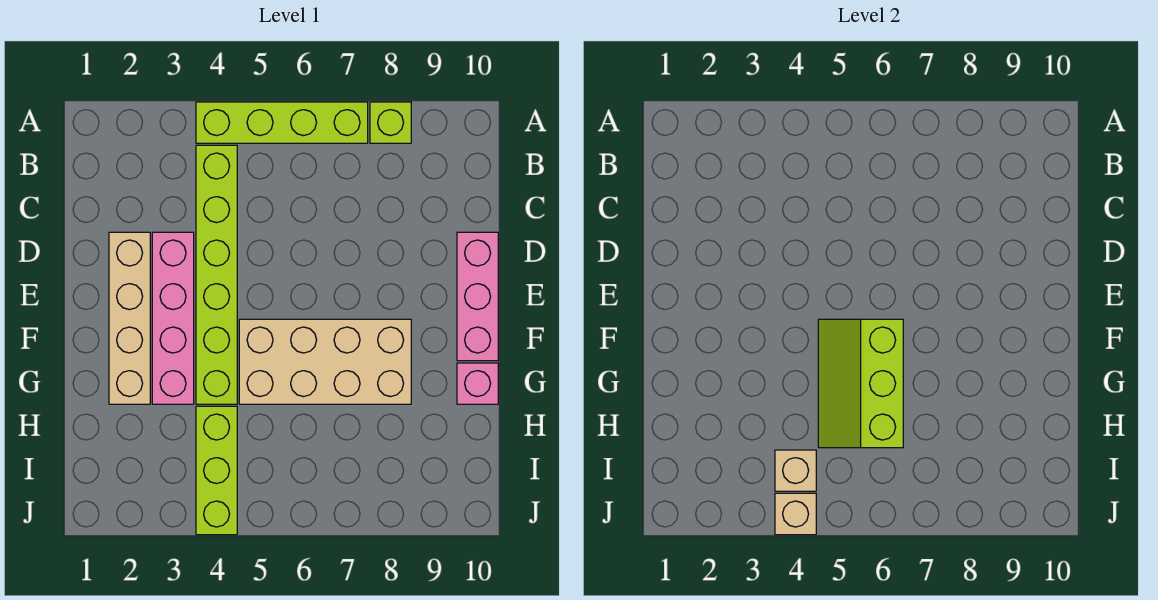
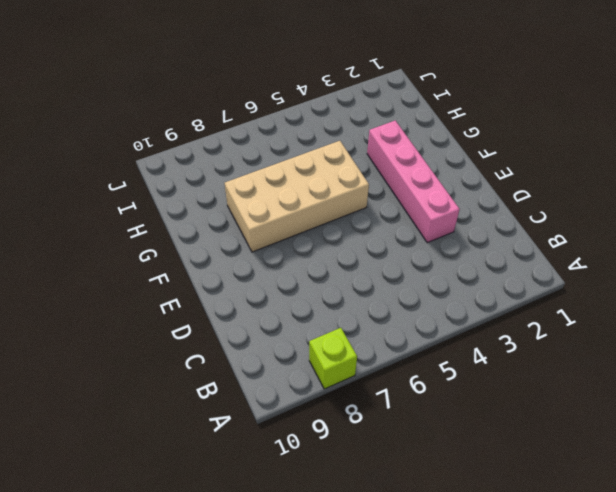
none -> lime brick A4:A7 level 1
none -> lime brick B4:G4 level 1
none -> tan brick D2:G2 level 1

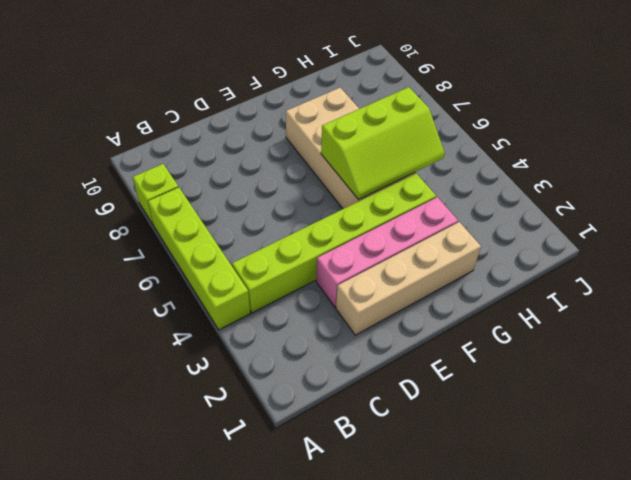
none -> pink brick D10:F10 level 1
none -> pink brick G10 level 1
none -> lime brick H4:J4 level 1

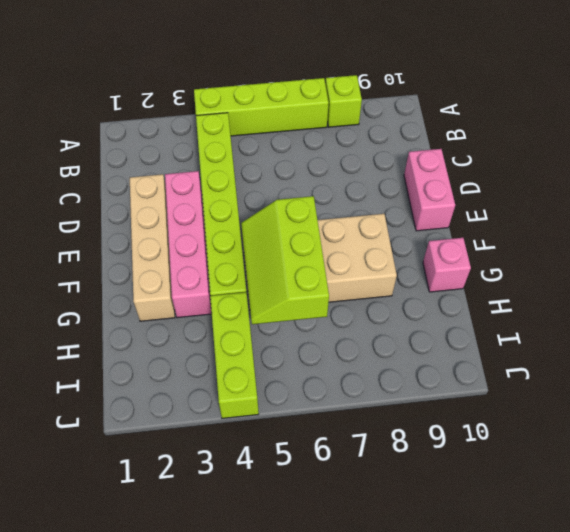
pink brick D10:E10 level 1 -> pink brick D10:F10 level 1
none -> tan brick I4 level 2
none -> tan brick J4 level 2

